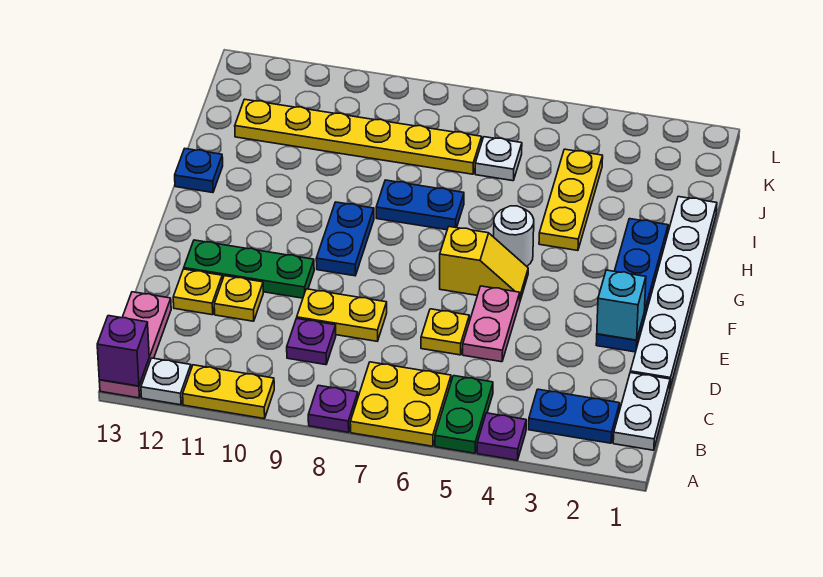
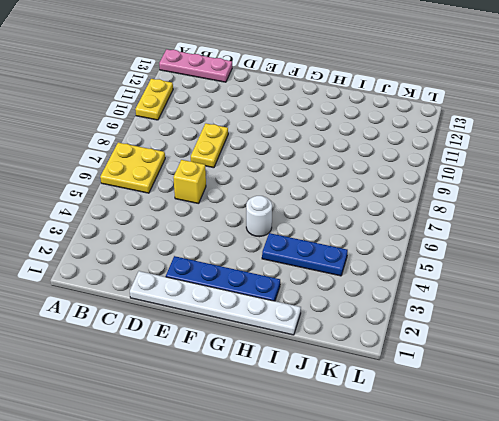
yellow brick D6 level 1 -> yellow plate D6 level 1
blue plate H4:J4 level 1 -> yellow plate H4:J4 level 1
none -> purple plate A4 level 1
none -> green plate A5:B5 level 1
none -> purple plate A8 level 1

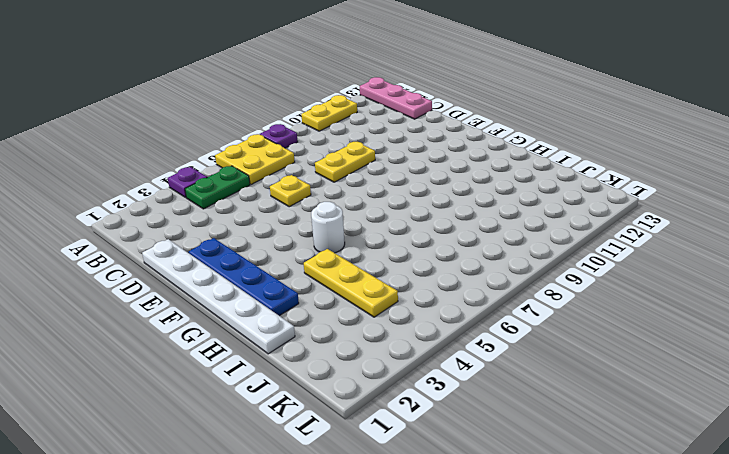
green plate B4:B5 level 1 -> green plate A5:B5 level 1
none -> white plate A12 level 1
none -> white plate B1:C1 level 1
none -> blue plate B2:B3 level 1

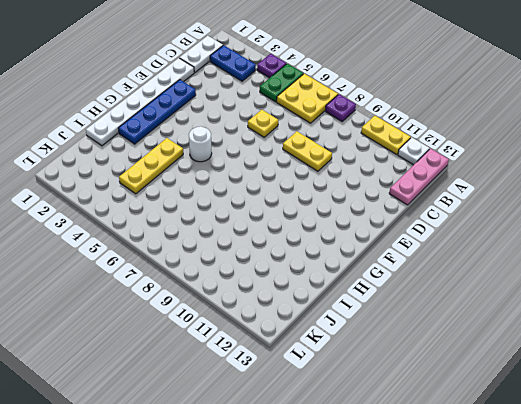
none -> purple plate C9 level 1
none -> pink plate D5:E5 level 1
none -> yellow plate D11 level 1

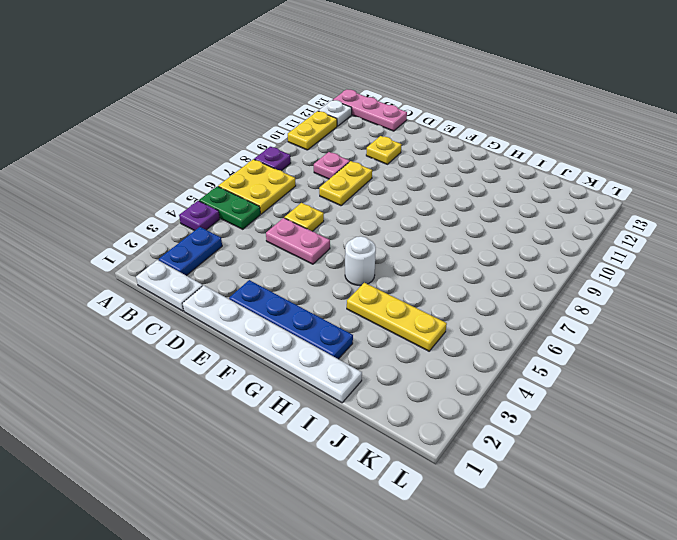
pink plate C9 level 1 -> purple plate C9 level 1
none -> yellow plate D12 level 1
none -> green plate E10:E12 level 1
none -> yellow slope F5:F6 level 1 top 6

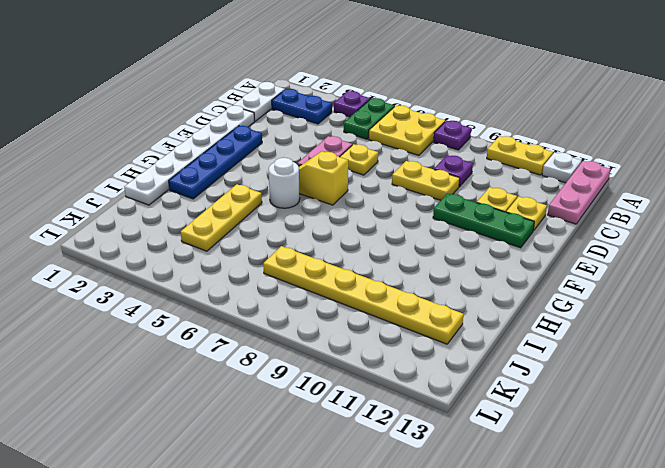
none -> blue plate F9:G9 level 1
none -> blue plate H7:H8 level 1
none -> blue plate H13 level 1

